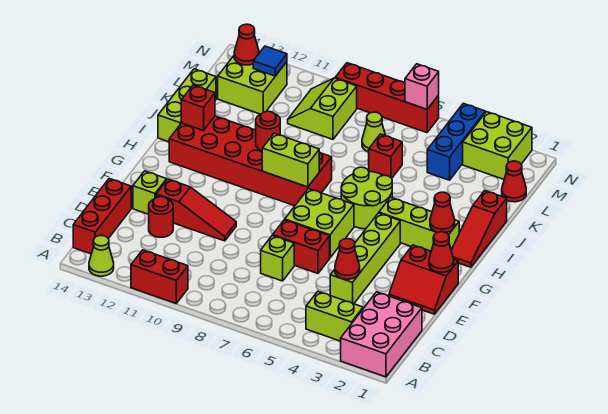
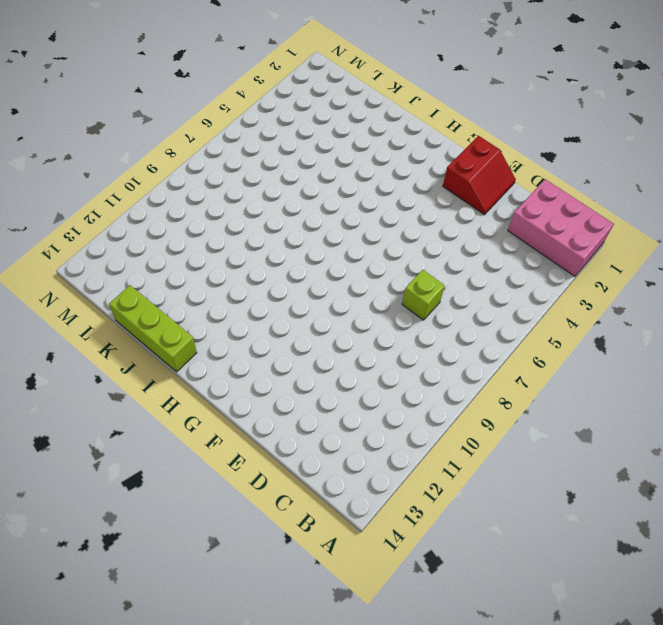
none -> red brick A10:A11 level 1
none -> lime cone A13 level 1
none -> lime brick B3:B4 level 1
none -> red brick B14:D14 level 1

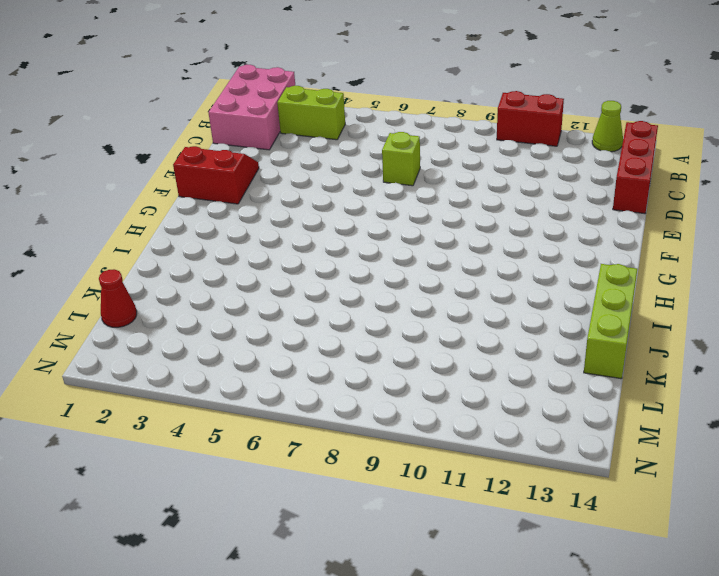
none -> lime brick D4:G4 level 1
none -> red round brick D12 level 1
none -> red brick E6:E7 level 1
none -> red slope E10:E12 level 1 top 12

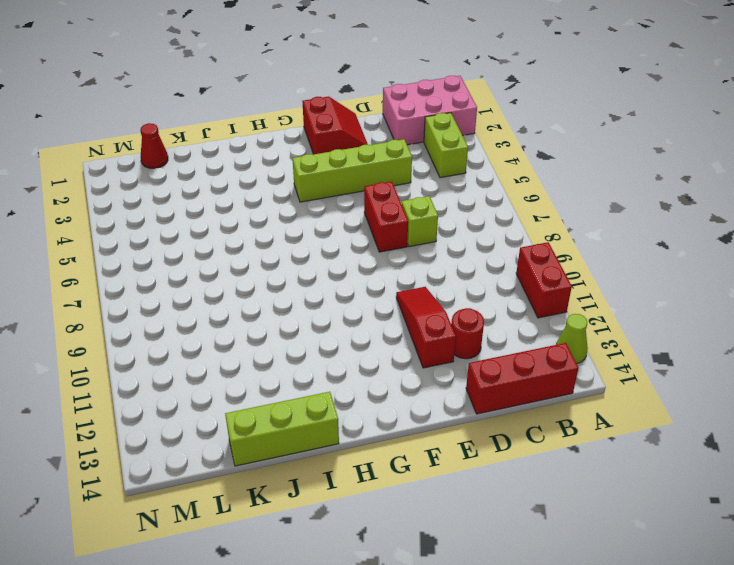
none -> lime brick E13 level 1
none -> lime brick F6:G7 level 1
none -> red slope H1:J1 level 1 top J
none -> lime brick H2:H4 level 1

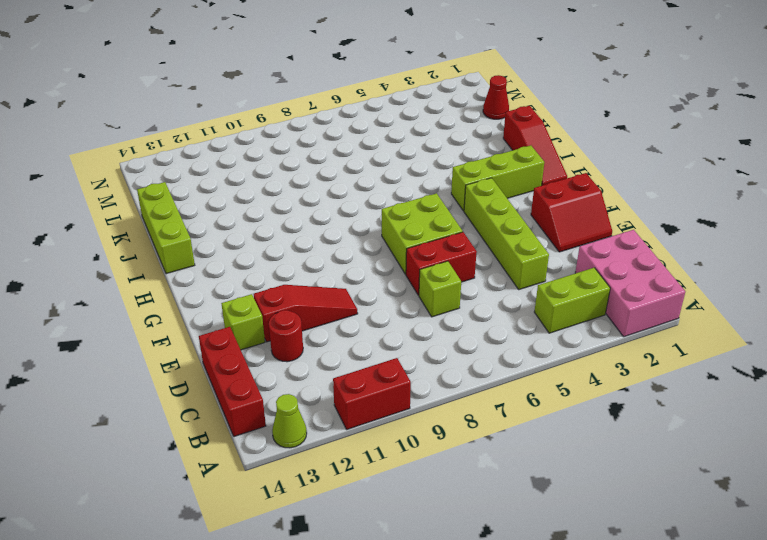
none -> lime round brick H5:I6 level 1
none -> red brick H8:I13 level 1
none -> red brick K6 level 1
none -> blue brick L4:N4 level 1

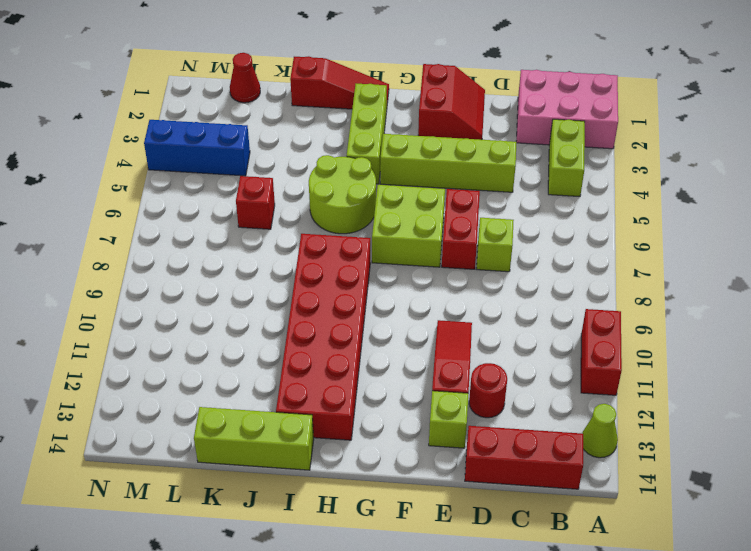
none -> lime cone L7 level 1
none -> lime slope L9:M10 level 1 top 9
none -> lime brick L12:M13 level 1
none -> lime brick M2:N3 level 1

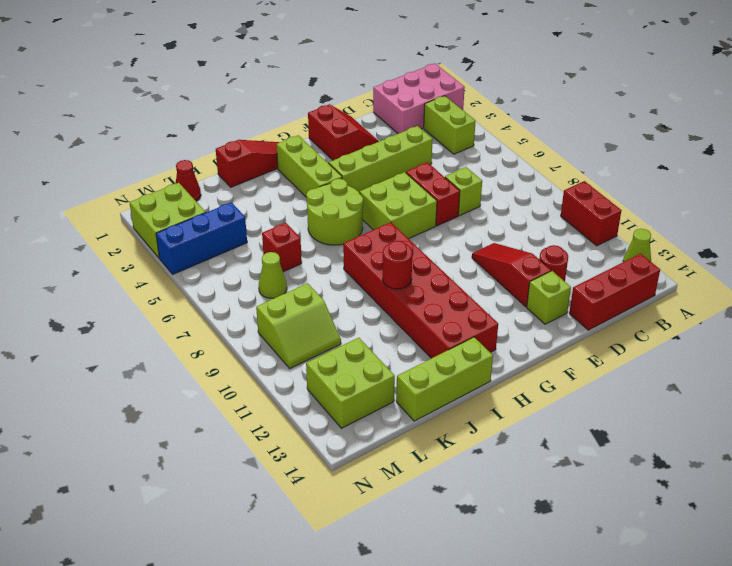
none -> red brick N6:N9 level 1
none -> red cone D4 level 2
none -> red cone F1 level 2
none -> red cone H2 level 2

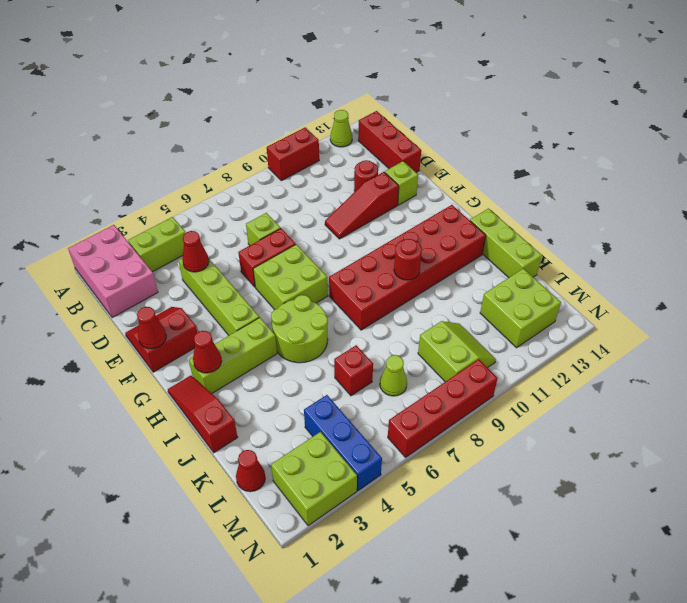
none -> lime brick H8:H9 level 2
none -> red brick I13 level 2
none -> blue tile M12 level 2
none -> red cone M13 level 2

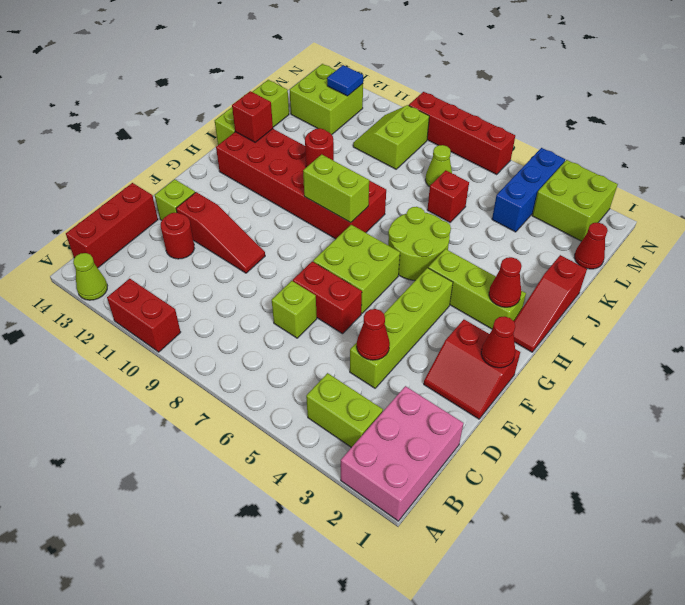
none -> red cone M13 level 2
none -> pink brick N6 level 2

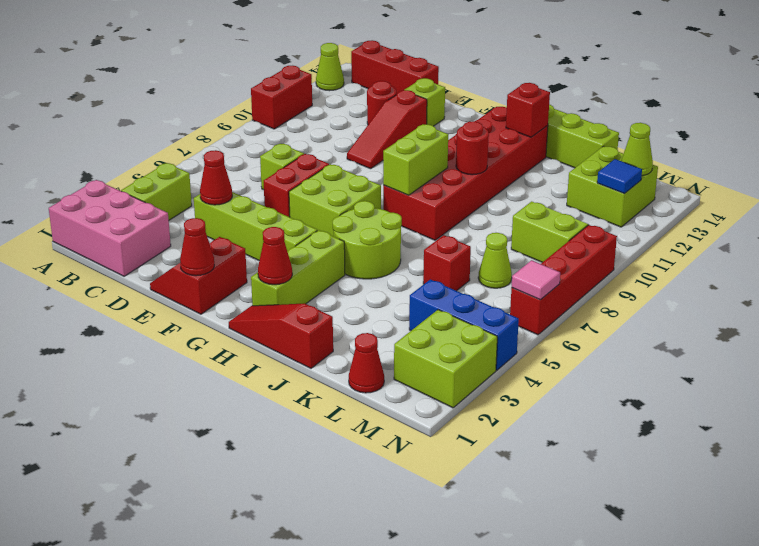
lime cone M13 level 2 -> red cone M13 level 2
pink tile N6 level 2 -> pink brick N6 level 2

